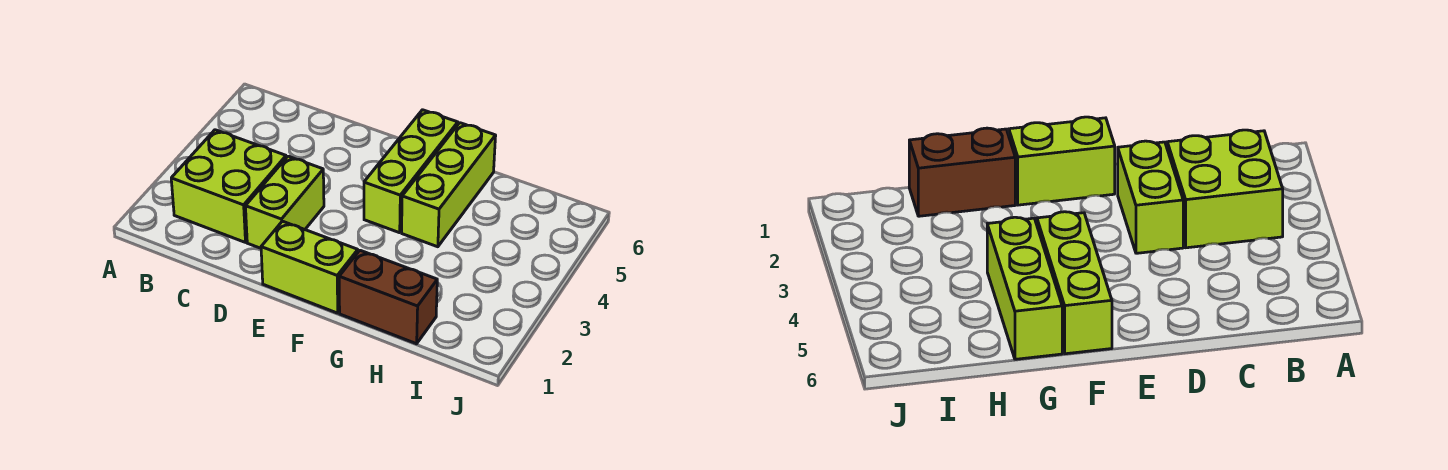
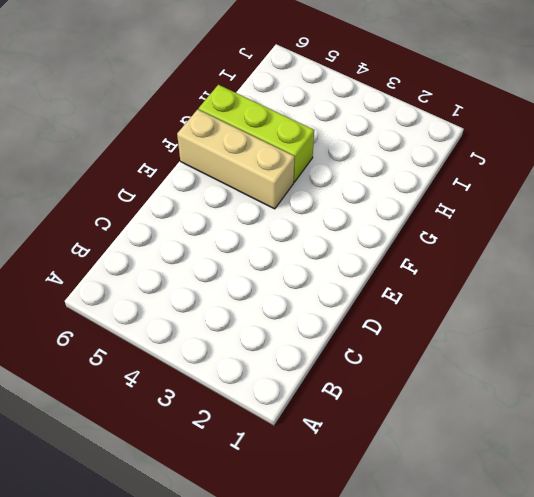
tan brick F4:F6 level 1 -> lime brick F4:F6 level 1
none -> lime brick B2:C3 level 1
none -> lime brick D2:D3 level 1

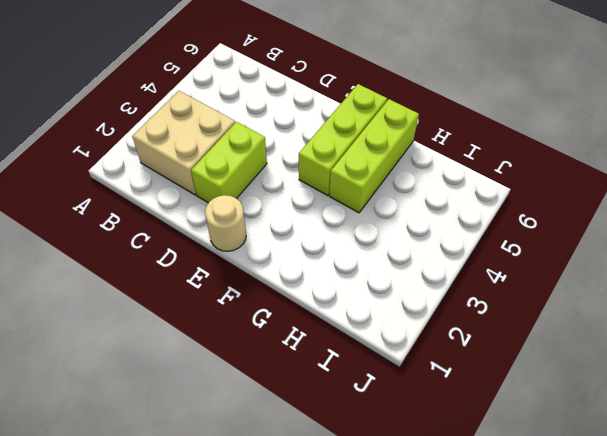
tan brick B2:C3 level 1 -> lime brick B2:C3 level 1
tan round brick E1 level 1 -> lime brick E1:F1 level 1
none -> brown brick G1:H1 level 1

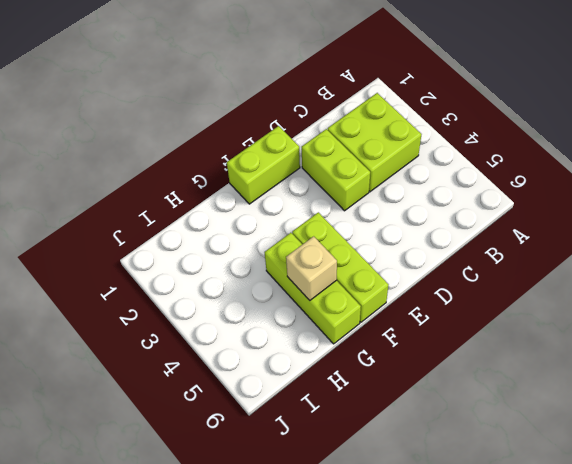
tan brick G5 level 2 -> none
none -> brown brick G1:H1 level 1

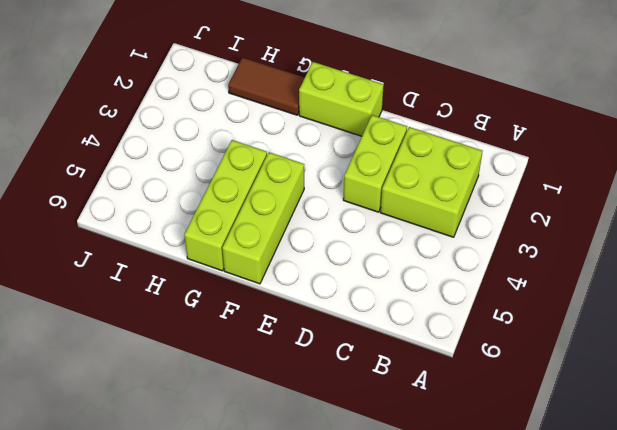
brown tile G1:H1 level 1 -> brown brick G1:H1 level 1

